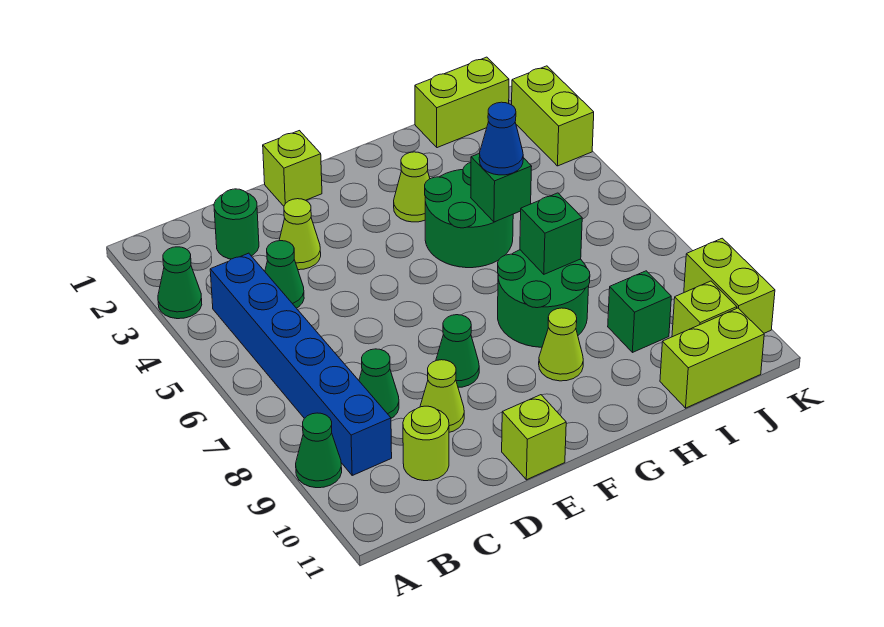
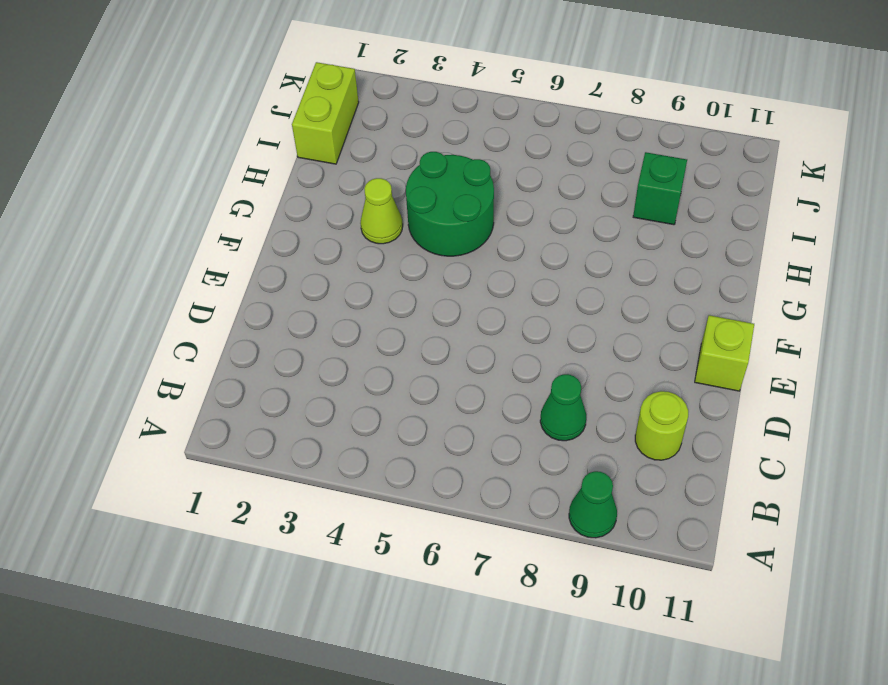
none -> green cone A3 level 1
none -> blue brick B4:B9 level 1
none -> green round brick C2 level 1

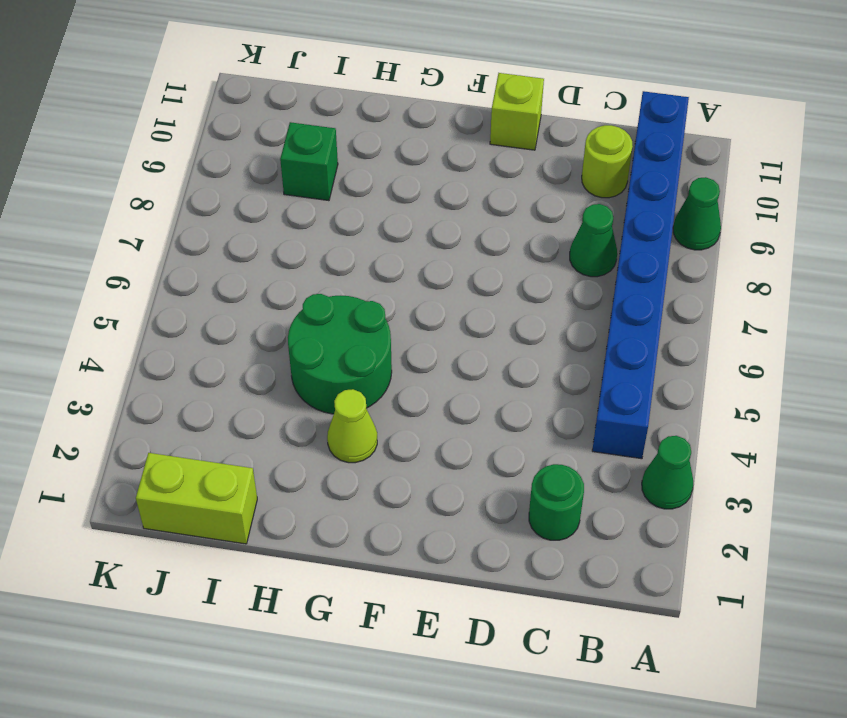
blue brick B4:B11 level 1 -> blue brick B4:B9 level 1
none -> green cone C4 level 1
none -> lime cone D3 level 1
none -> lime cone D9 level 1

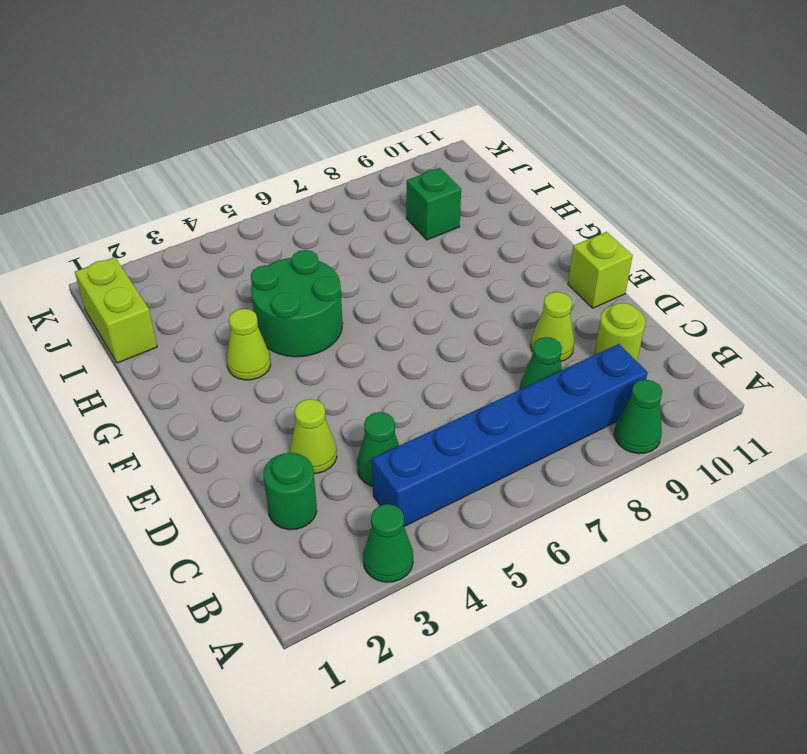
none -> lime brick E1 level 1
none -> green cone E8 level 1
none -> green round brick G7:H8 level 1

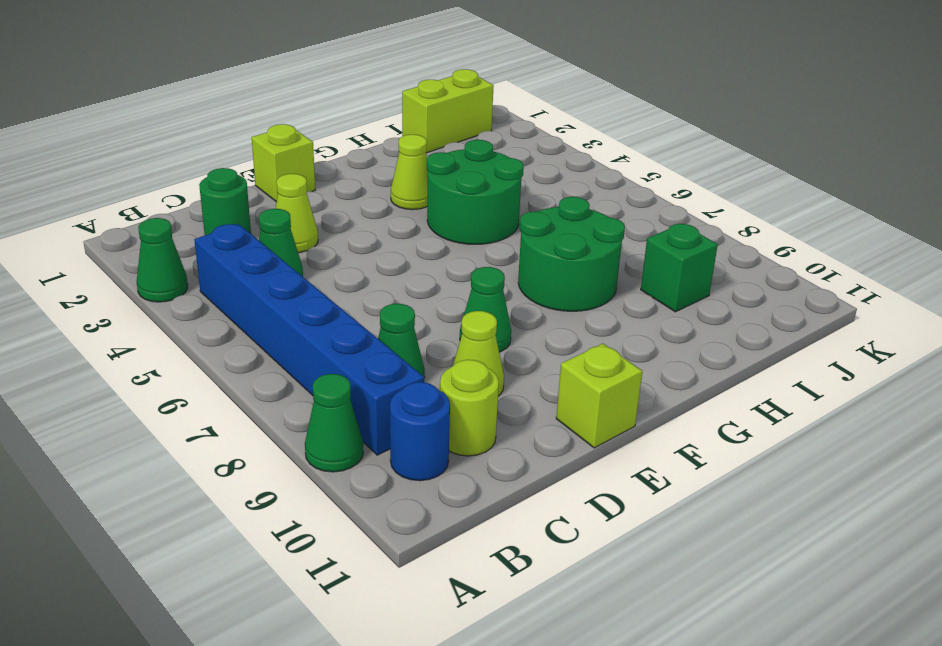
blue round brick B10 level 1 -> none
none -> lime cone G9 level 1
none -> lime brick I11:J11 level 1
none -> lime brick J10 level 1

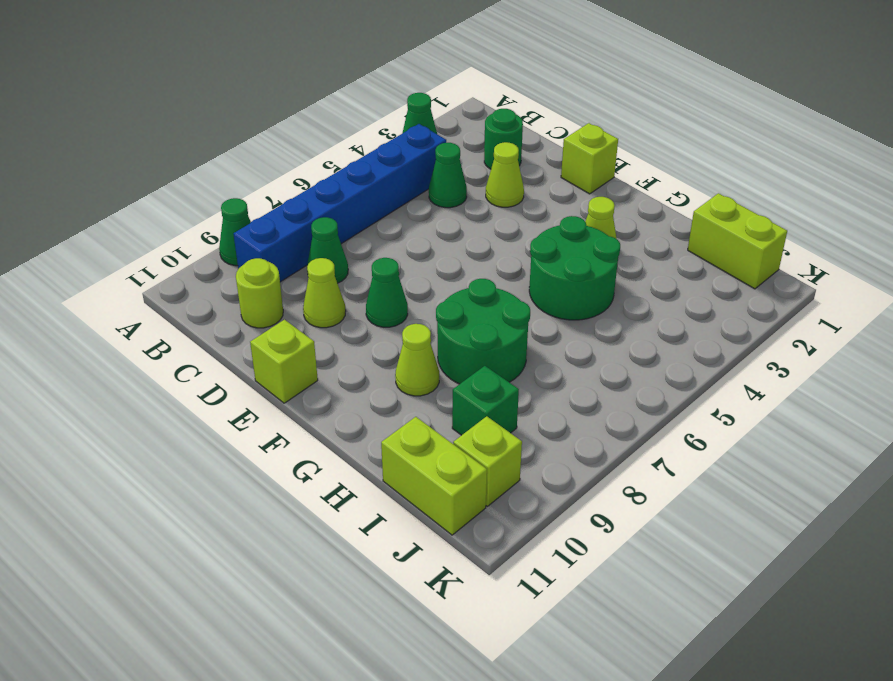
none -> lime brick K2:K3 level 1
none -> lime brick K9:K10 level 1
none -> green brick H5 level 2

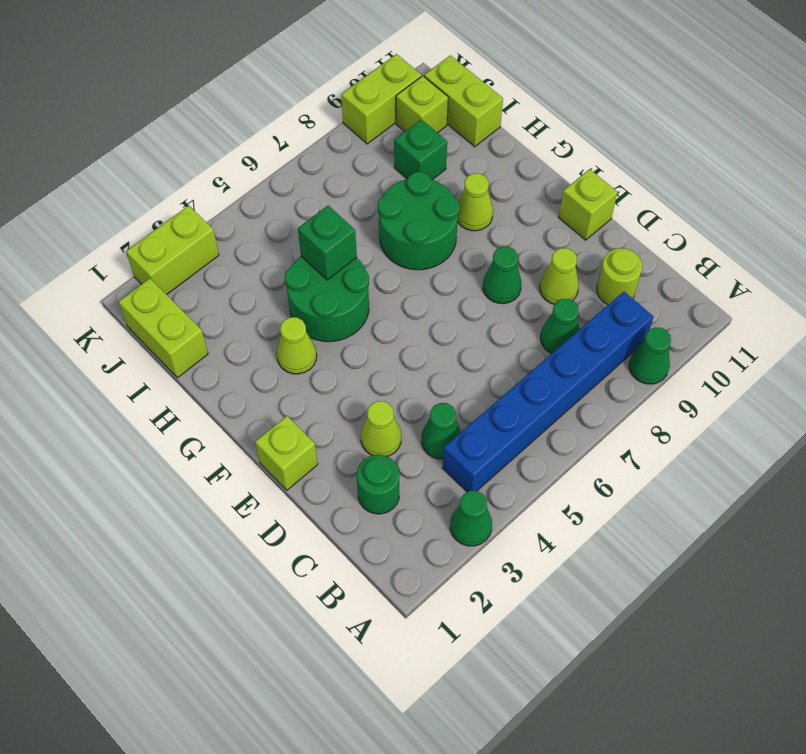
none -> green brick H7 level 2
none -> blue cone H5 level 3

